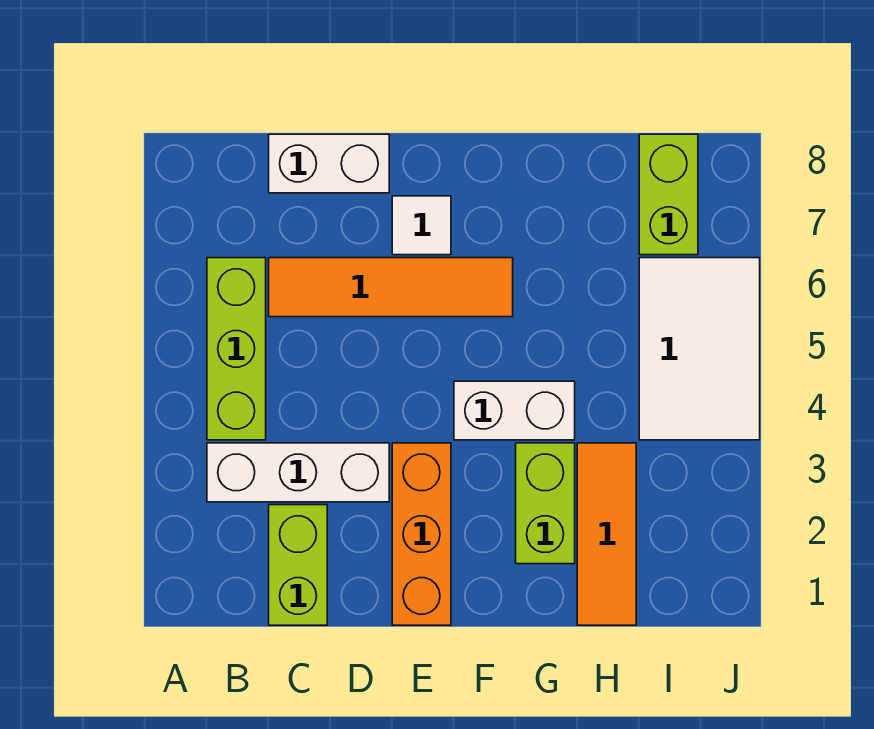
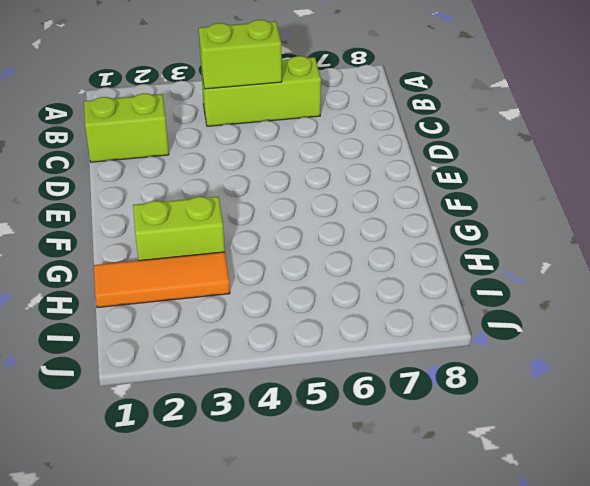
lime brick B4:B5 level 2 -> lime brick I7:I8 level 1
none -> white brick B3:D3 level 1
none -> orange tile C6:F6 level 1
none -> white brick C8:D8 level 1

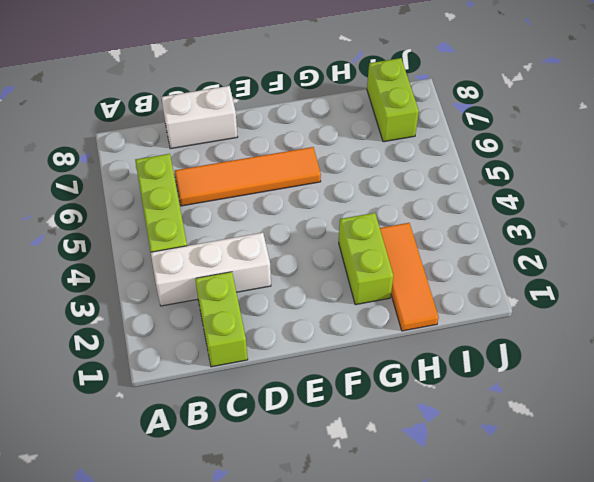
none -> orange brick E1:E3 level 1
none -> white tile E7 level 1
none -> white brick F4:G4 level 1

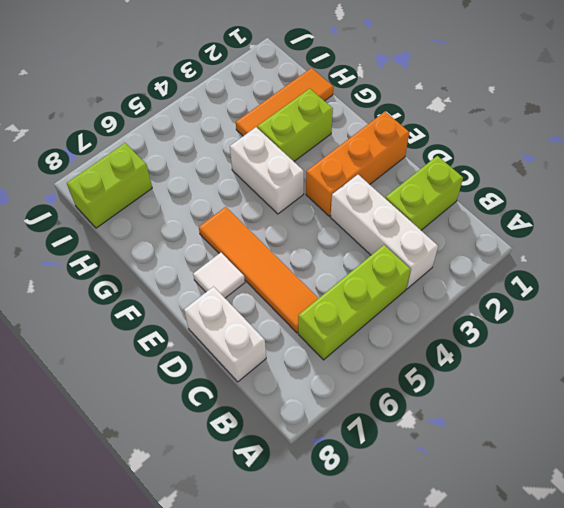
none -> white tile I4:J6 level 1

